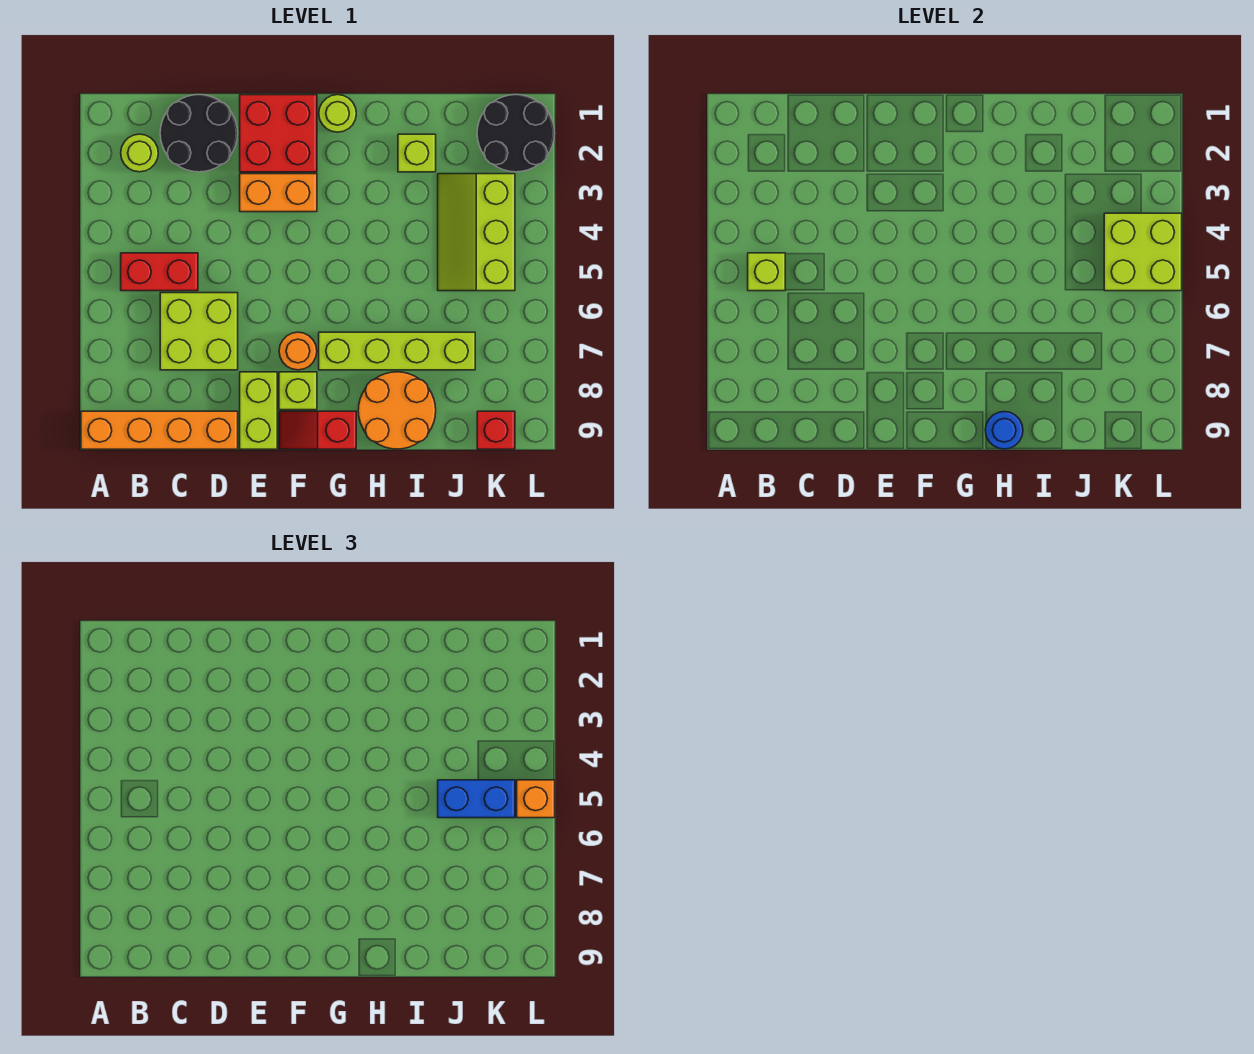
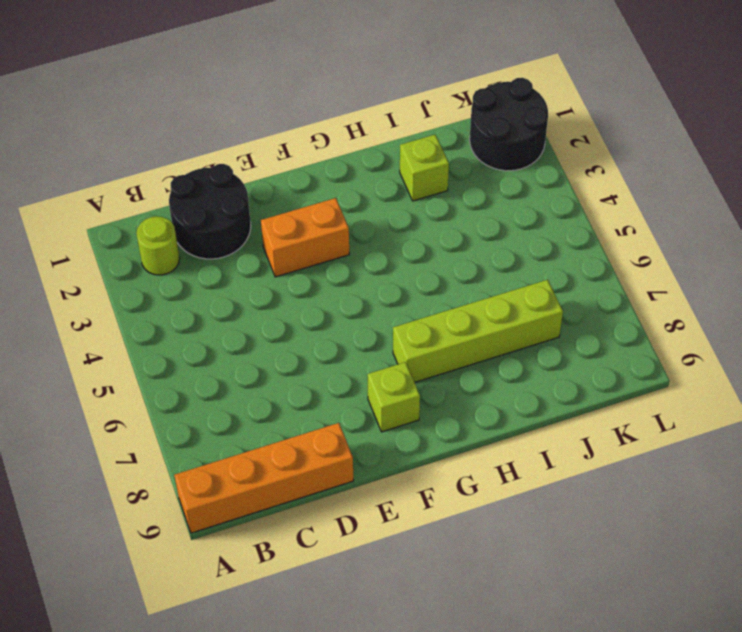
none -> red brick B5:C5 level 1
none -> lime brick C6:D7 level 1
none -> red brick E1:F2 level 1

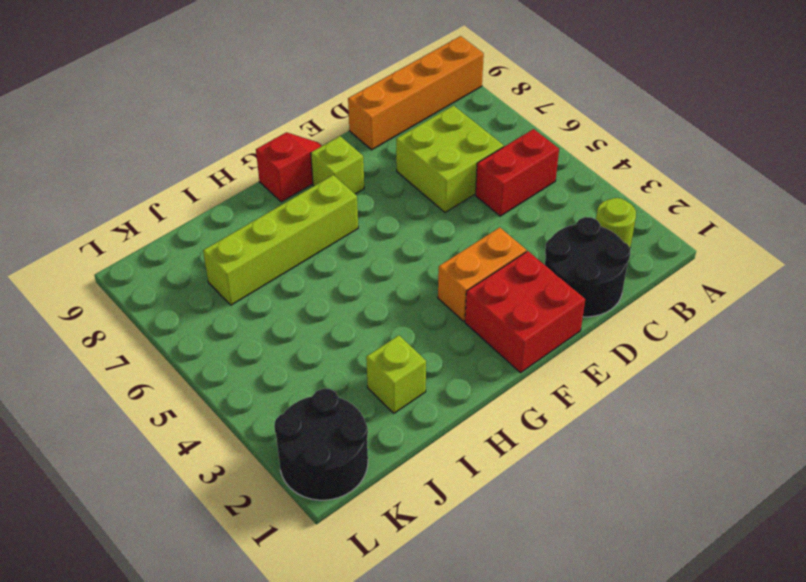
none -> lime brick E8:E9 level 1
none -> orange round brick F7 level 1
none -> lime round brick G1 level 1

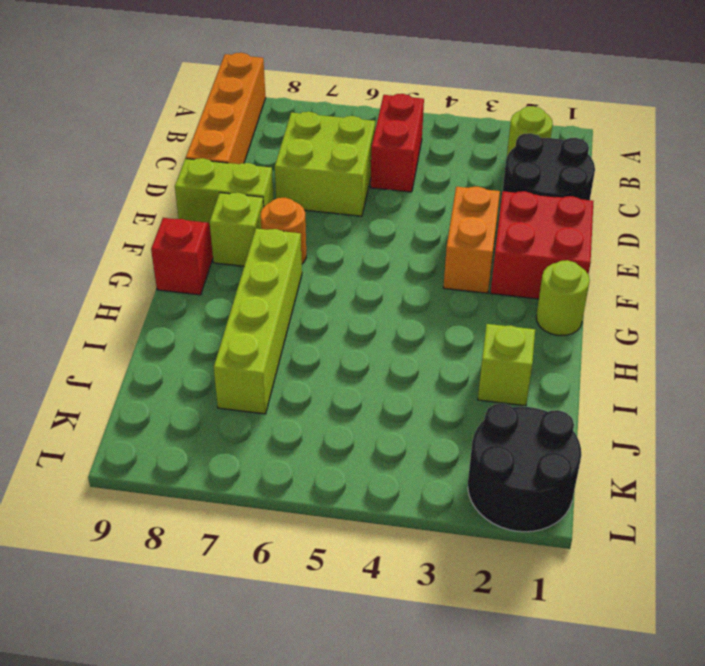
none -> orange round brick H8:I9 level 1
none -> lime slope J3:K5 level 1 top K
none -> red brick K9 level 1

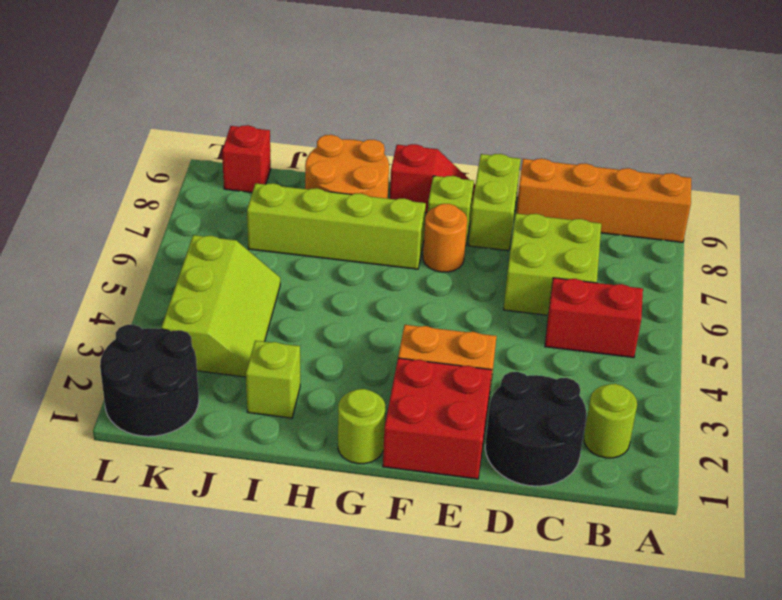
none -> lime brick B5 level 2
none -> blue round brick H9 level 2
none -> lime brick K4:L5 level 2

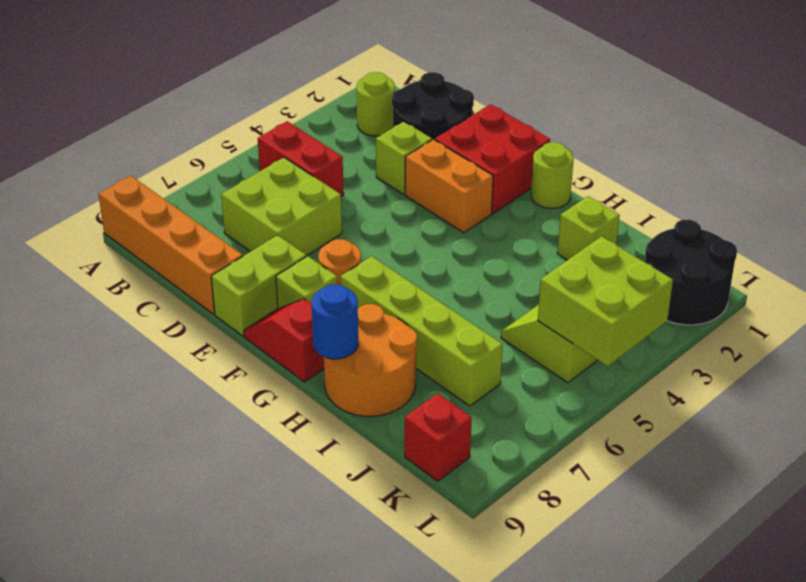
lime brick D3 level 1 -> lime brick B5 level 2
none -> blue brick J5:K5 level 3
none -> orange brick L5 level 3

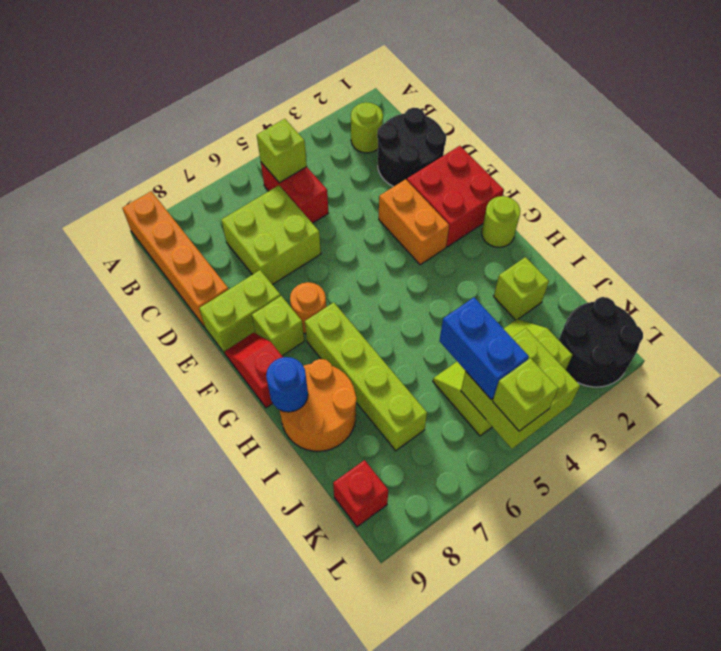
lime brick L5 level 3 -> orange brick L5 level 3

